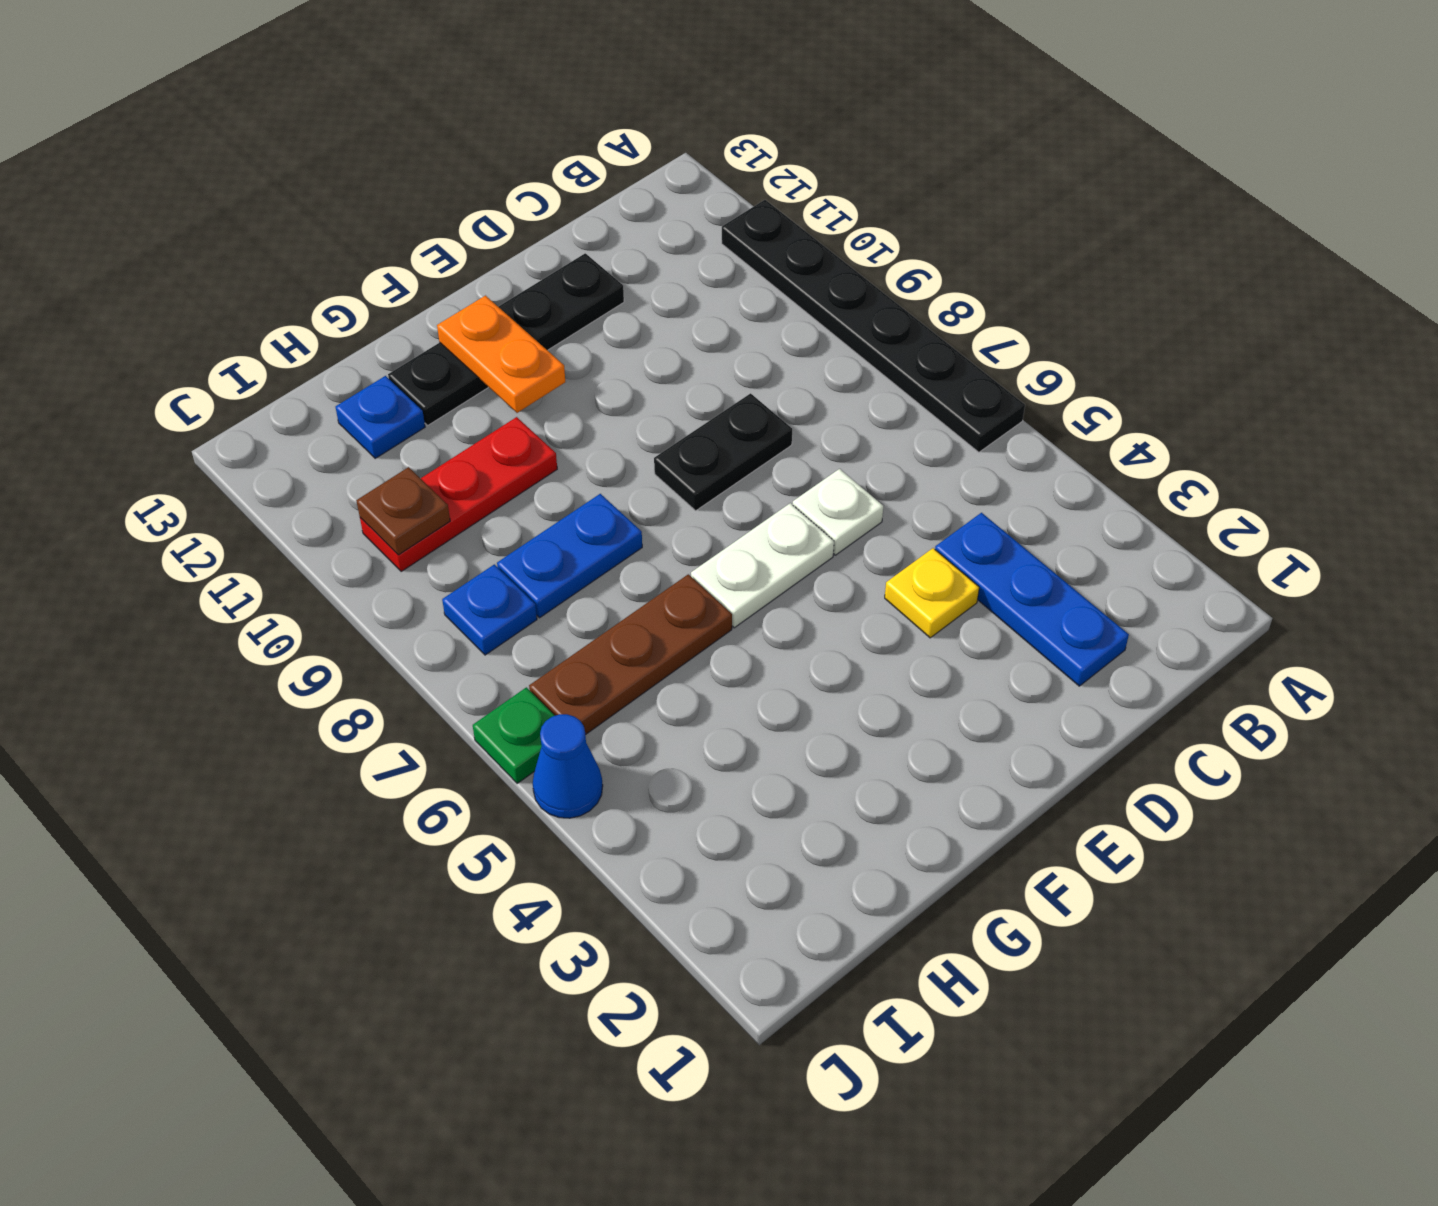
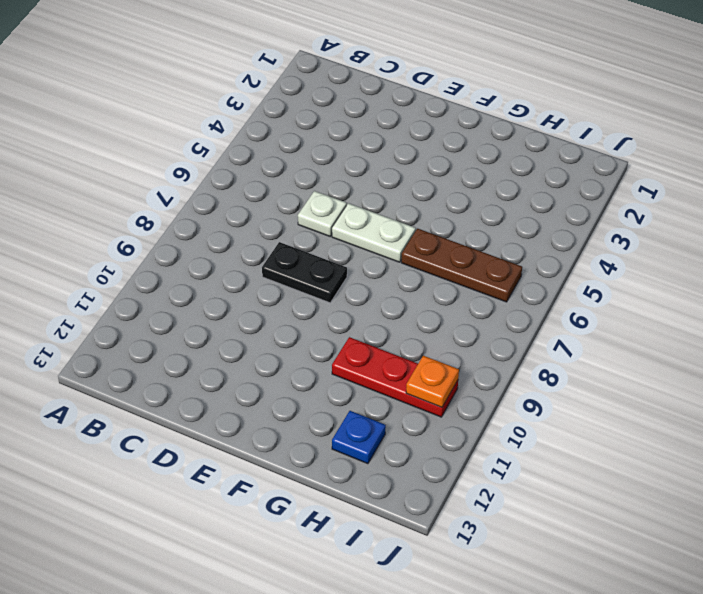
orange plate I10 level 2 -> brown plate I10 level 2
none -> black plate A6:A11 level 1
none -> blue plate C2:C4 level 1
none -> yellow plate D4 level 1

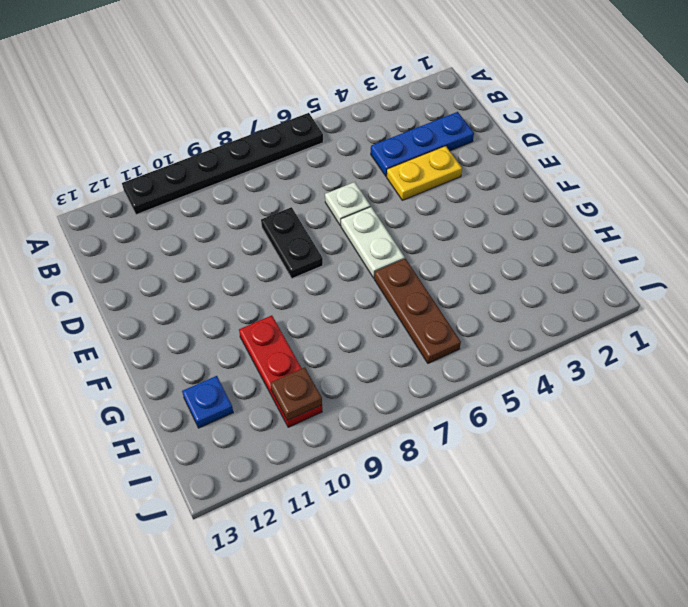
yellow plate D3:D4 level 1 -> yellow plate D4 level 1
none -> black plate D12:G12 level 1
none -> blue plate G8:H8 level 1
none -> blue plate I8 level 1

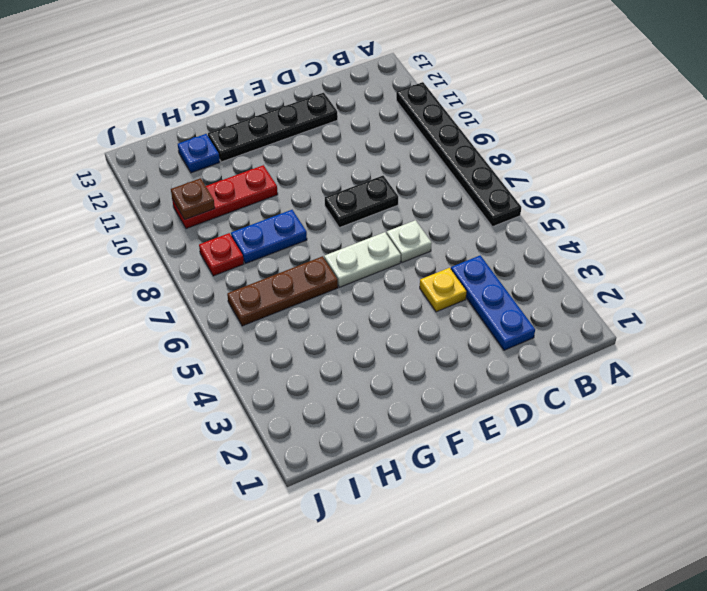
red plate I8 level 1 -> blue plate I8 level 1
none -> blue cone J5 level 1
none -> green plate J6 level 1
none -> orange plate F11:F12 level 2

